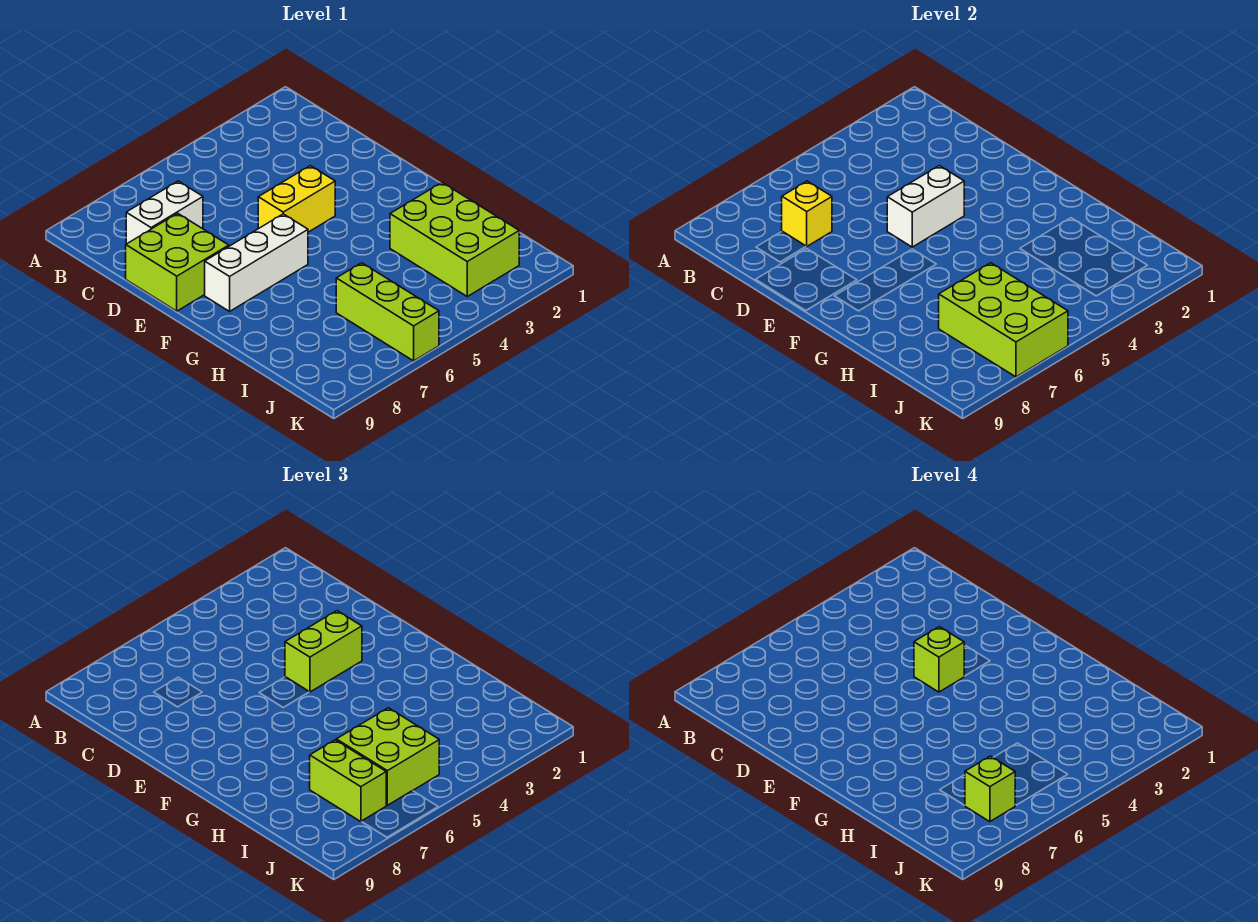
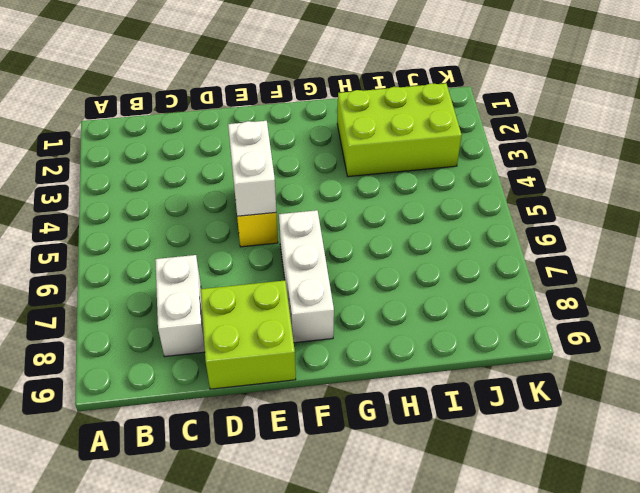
none -> lime brick I6:K6 level 1
none -> yellow brick C7 level 2
none -> lime brick I6:K7 level 2

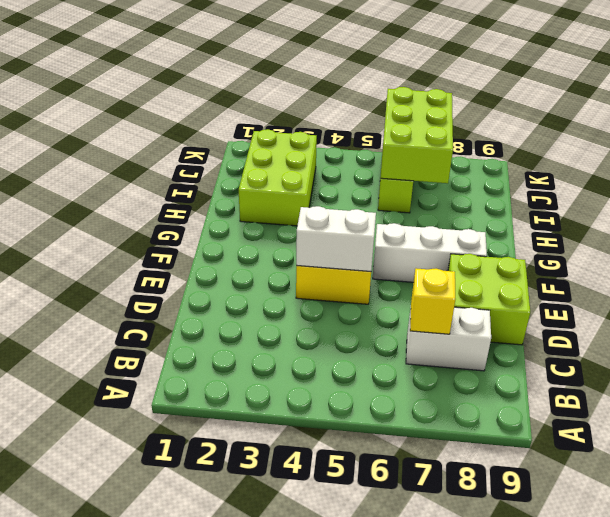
none -> lime brick E3:E4 level 3
none -> lime brick I5:J6 level 3
none -> lime brick I7:J7 level 3

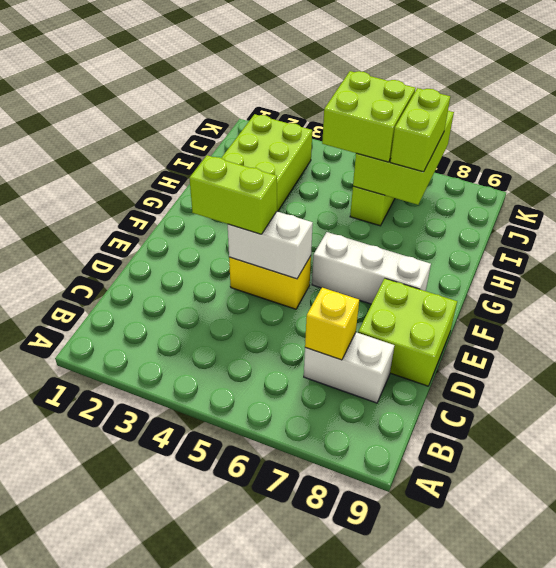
none -> lime brick E4 level 4
none -> lime brick J7 level 4

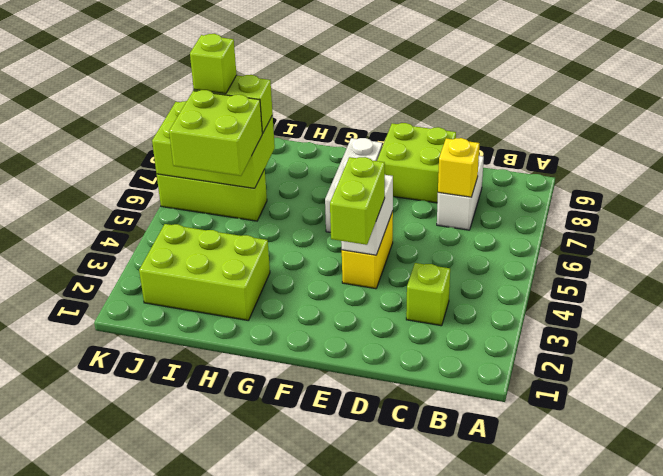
lime brick C3 level 1 -> lime brick E4 level 4

